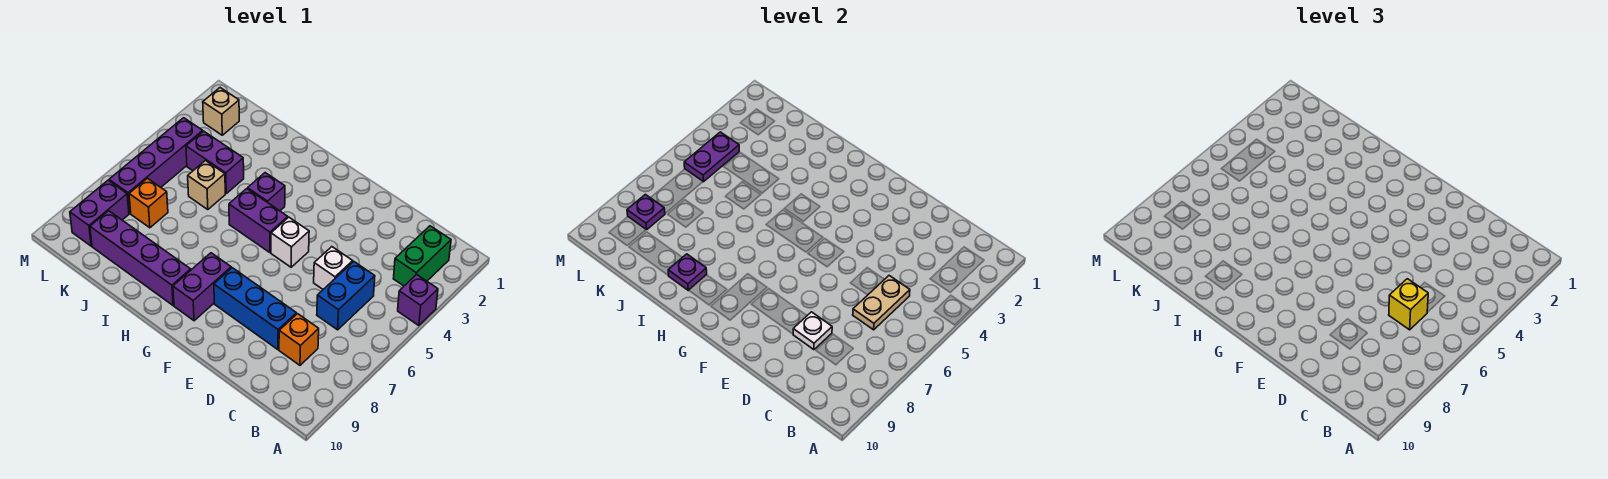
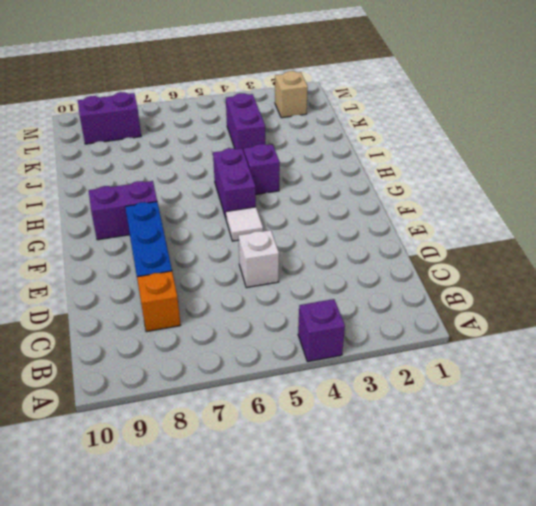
white tile F5 level 1 -> white brick F5 level 1
none -> green brick B2:B3 level 1
none -> blue brick C5:C6 level 1
none -> purple brick H9:K9 level 1

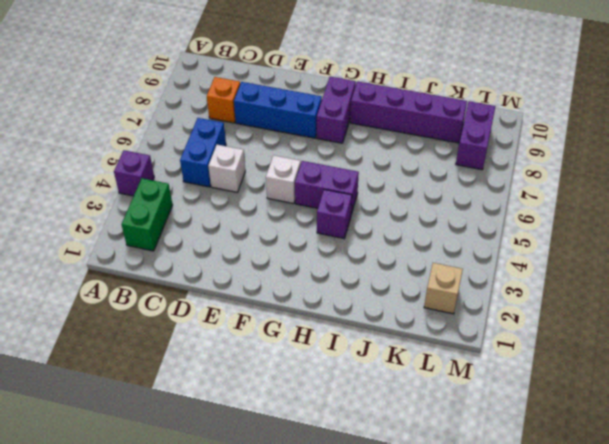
none -> purple brick J4:K4 level 1
none -> tan brick J5 level 1
none -> orange brick K7 level 1

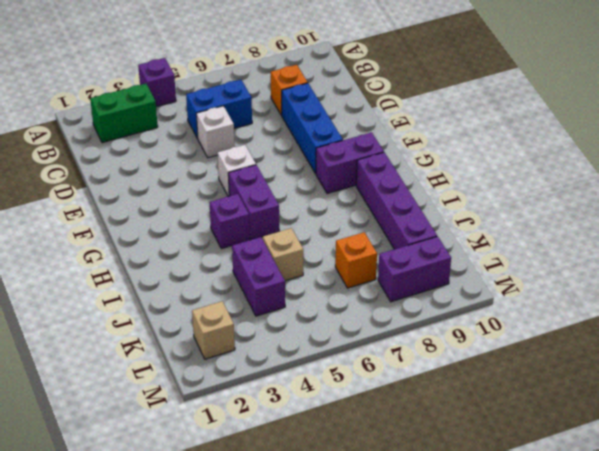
none -> purple brick L4:L7 level 1
none -> tan plate C5:C6 level 2
none -> white plate D8 level 2

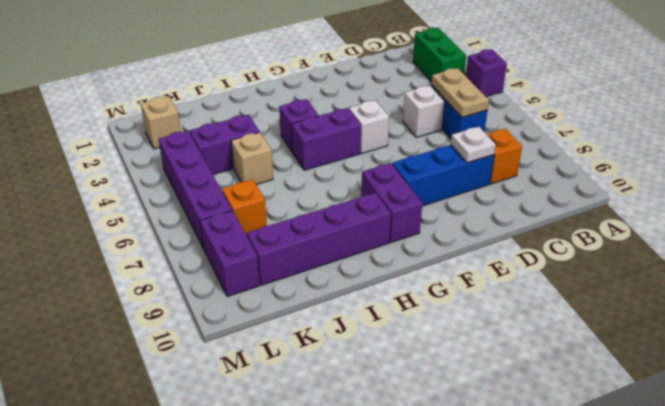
none -> purple plate I9 level 2
none -> purple plate L4:L5 level 2
none -> purple plate L8 level 2

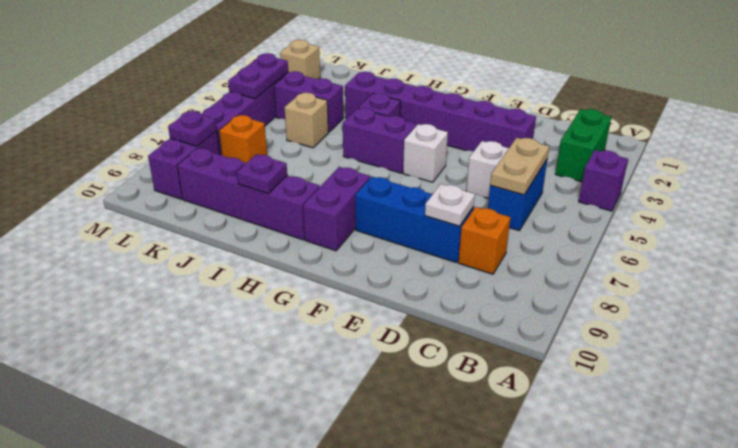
purple brick D3:I3 level 1 -> none
none -> yellow brick C6 level 3

